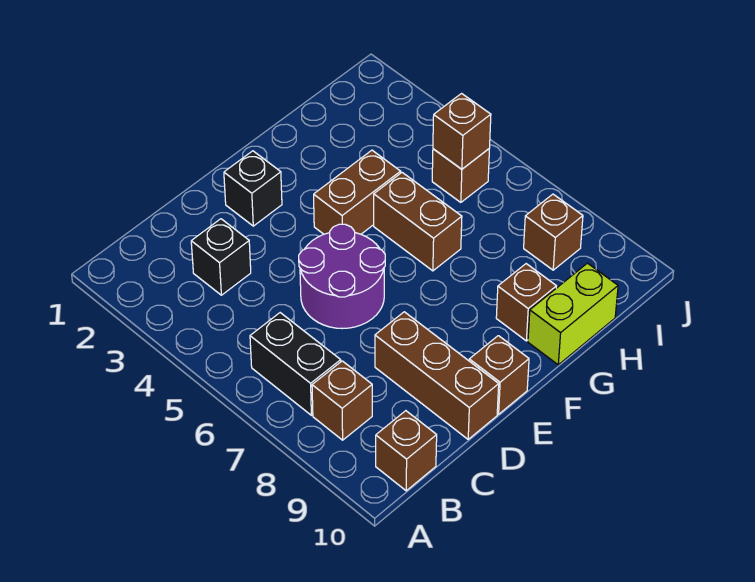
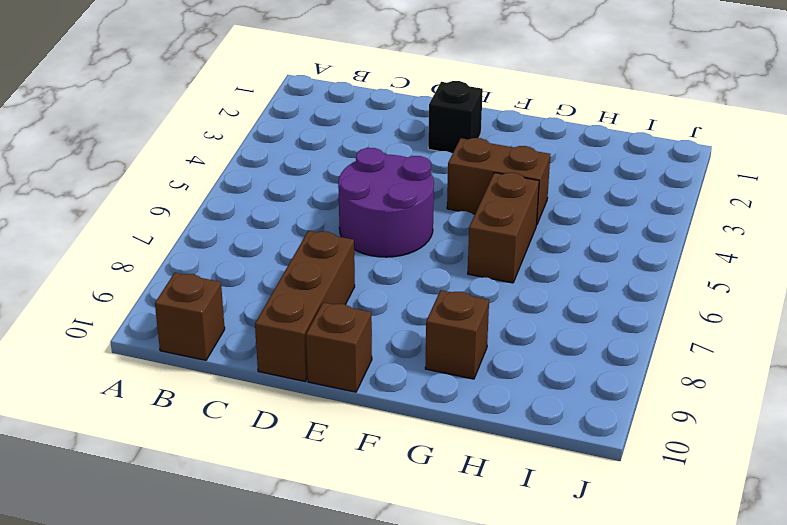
none -> black brick B6:B7 level 1
none -> brown brick B8 level 1
none -> black brick C3 level 1

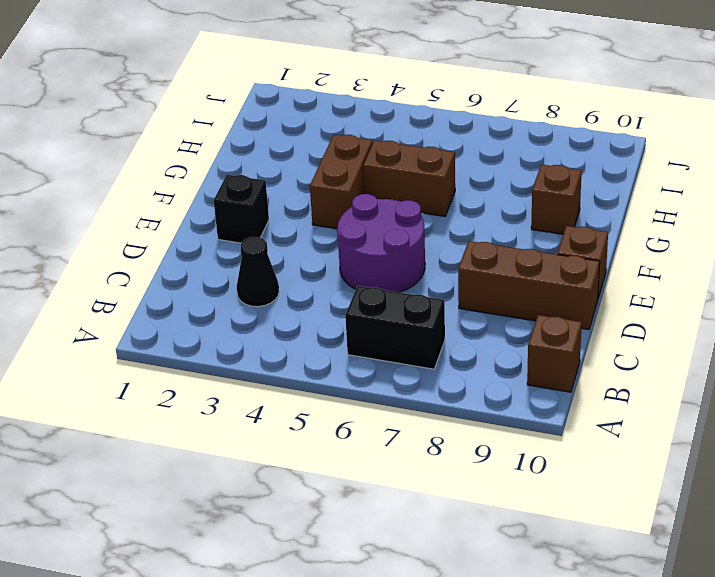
black cone C3 level 1 -> black brick C3 level 1
none -> brown brick B8 level 1
none -> lime brick G10:H10 level 1
none -> brown brick I5 level 1

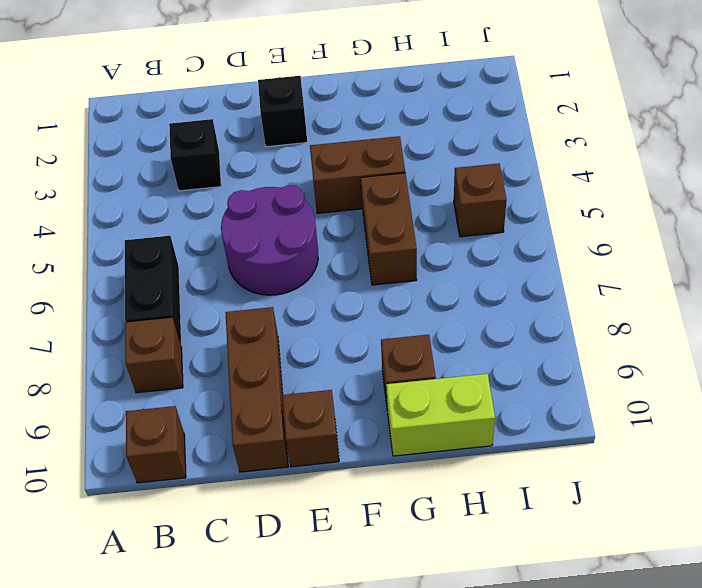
none -> brown brick I8 level 1
none -> brown brick I5 level 2

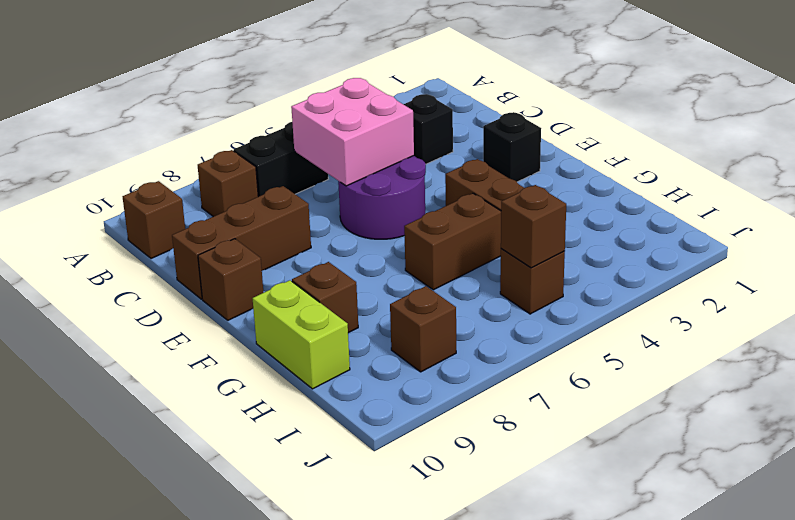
pink brick C5:D6 level 2 -> none

